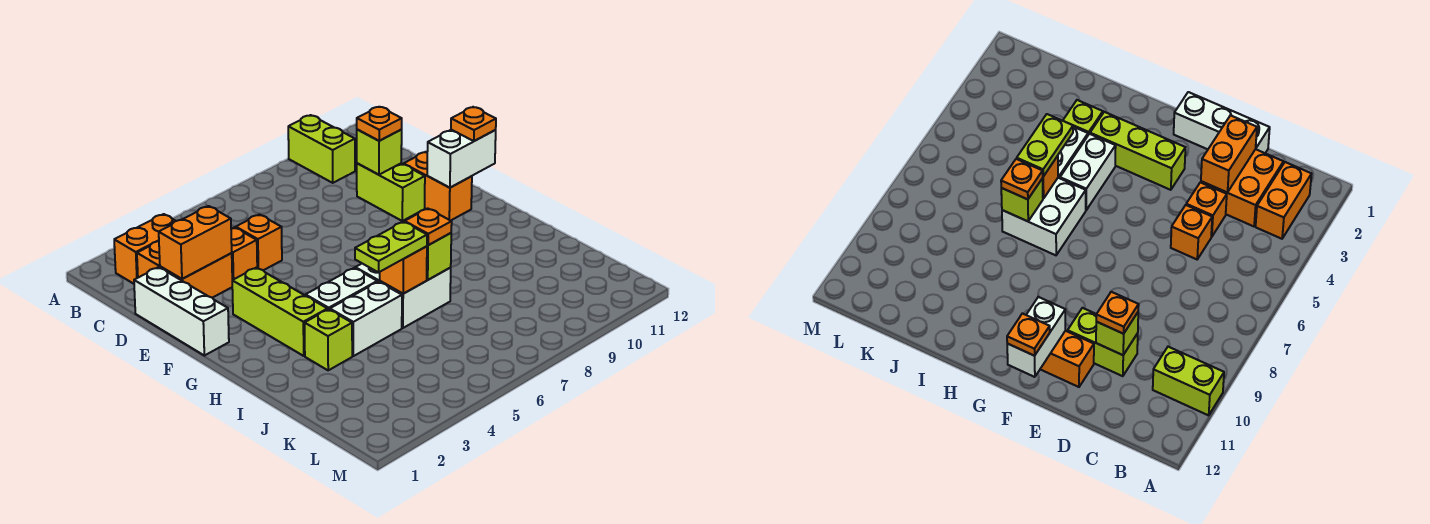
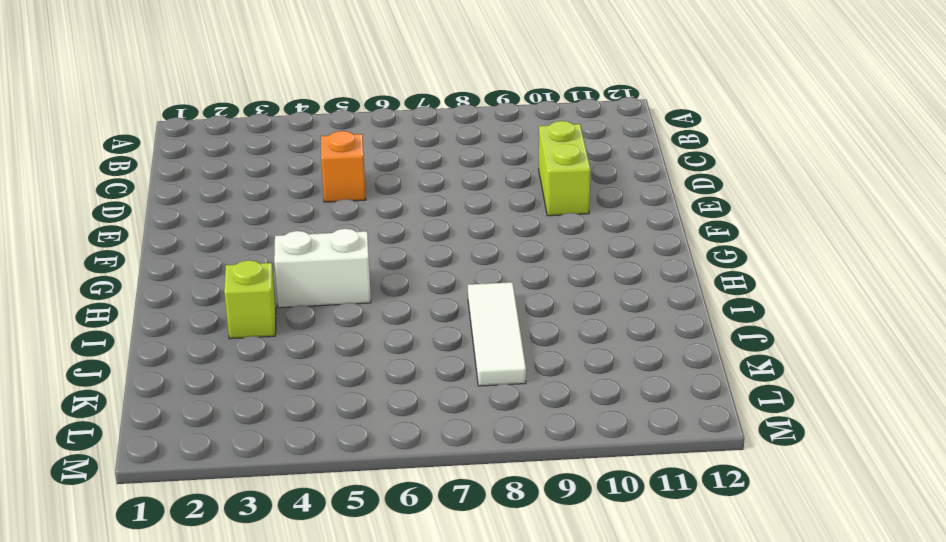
white tile I8:K8 level 1 -> none
none -> lime brick A10:B10 level 1
none -> orange brick B2:B3 level 1
none -> orange brick C2:D3 level 1

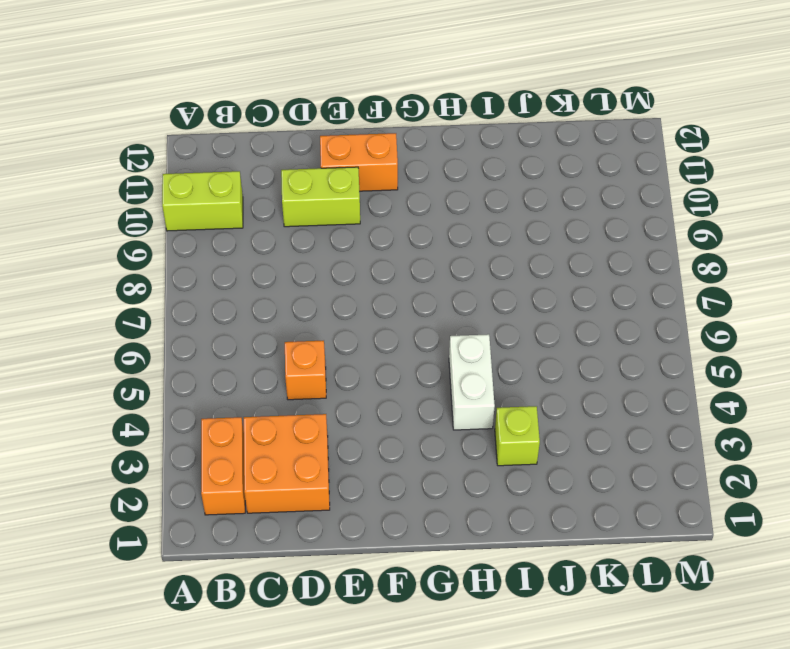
none -> white brick D1:F1 level 1
none -> orange brick D4 level 1
none -> lime brick F3:H3 level 1

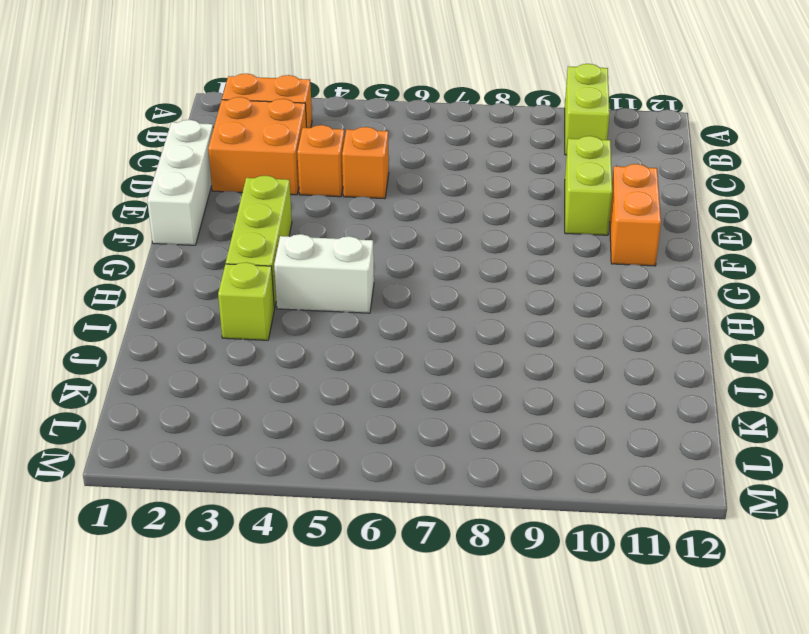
none -> white brick H6:I7 level 1
none -> white brick I4:I5 level 1
none -> orange brick D2:D3 level 2

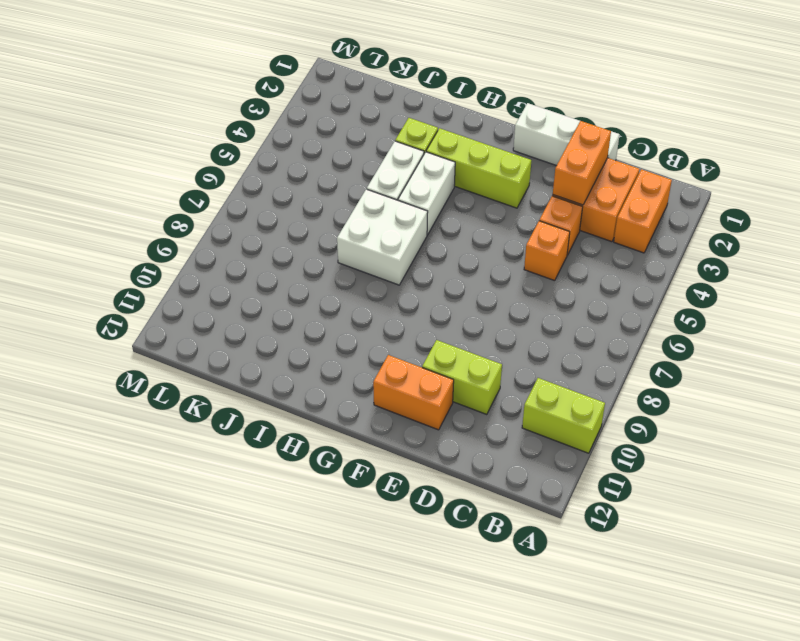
none -> lime brick D10 level 2
none -> white brick F11:F12 level 2
none -> orange brick I6 level 2

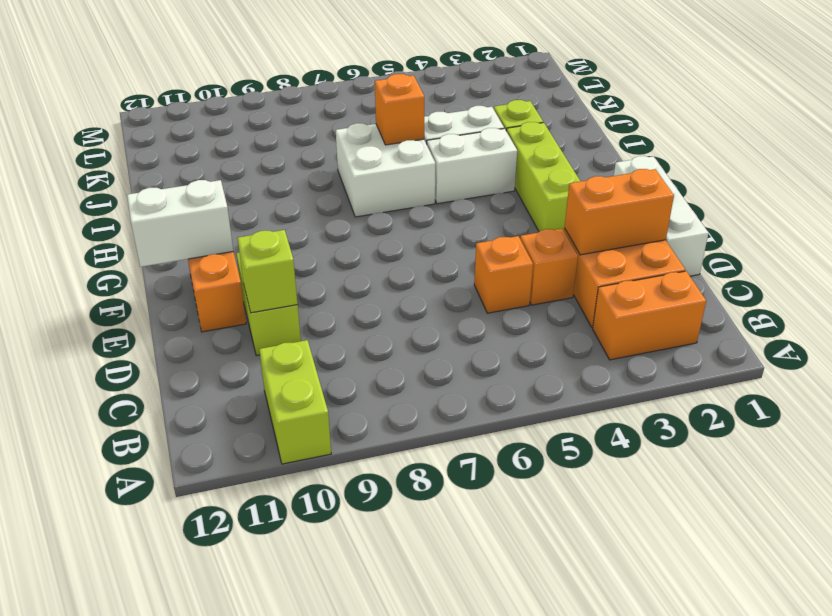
none -> lime brick I7 level 2
none -> orange plate D10 level 3
none -> orange plate F12 level 3

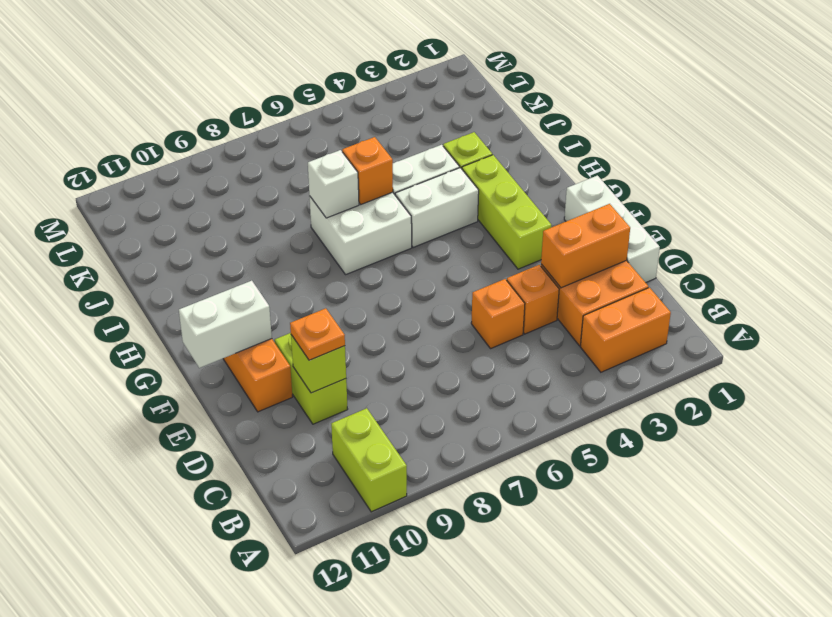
white brick I7 level 2 -> lime brick I7 level 2
none -> orange plate F12 level 3
none -> lime plate I5:I6 level 3
none -> orange plate I7 level 3

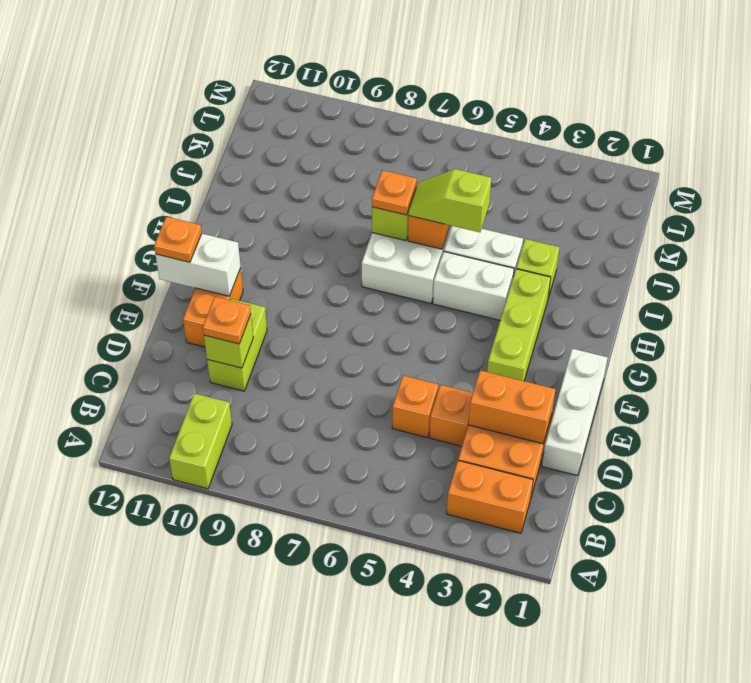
lime slope I5:I6 level 3 top 5 -> lime plate I5:I6 level 3

